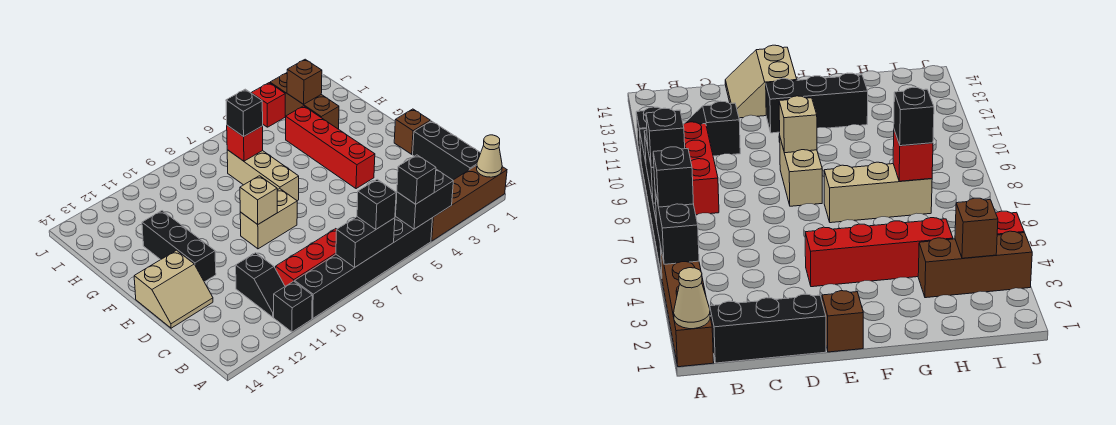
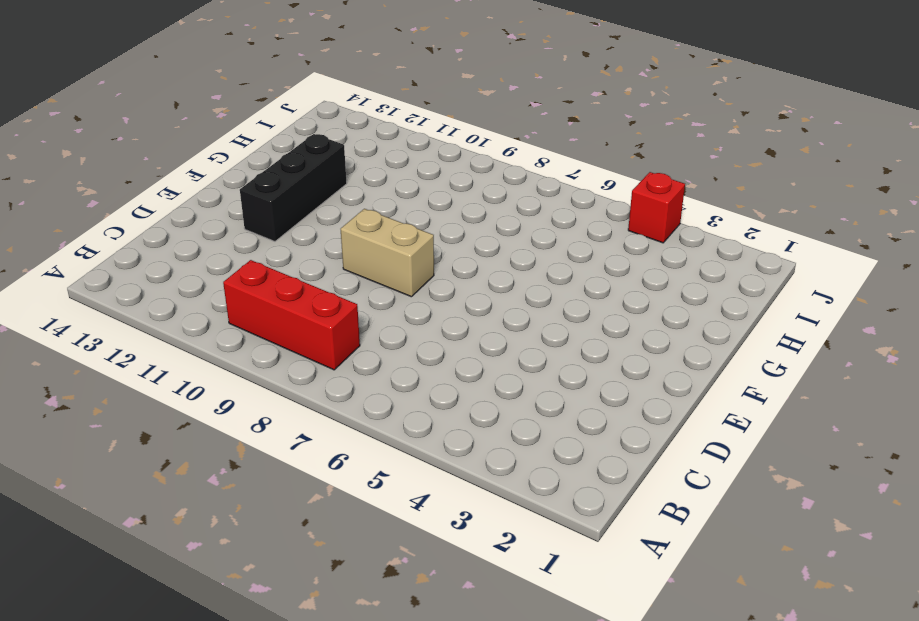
none -> brown brick A1:A4 level 1
none -> black brick A5:A10 level 1
none -> black brick A11 level 1

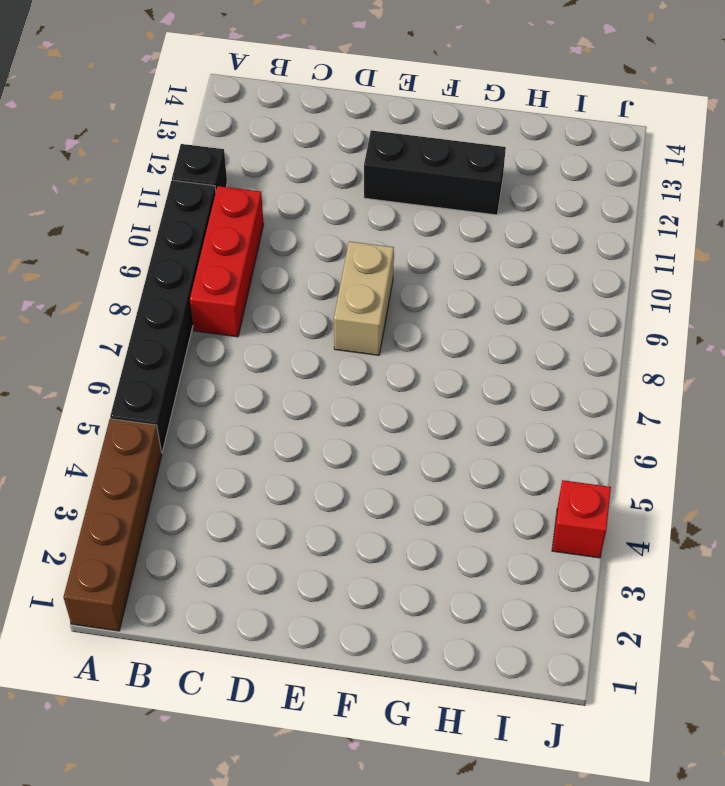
none -> black brick B1:D1 level 1
none -> black slope B11:C11 level 1 top C
none -> tan slope D13:E14 level 1 top E

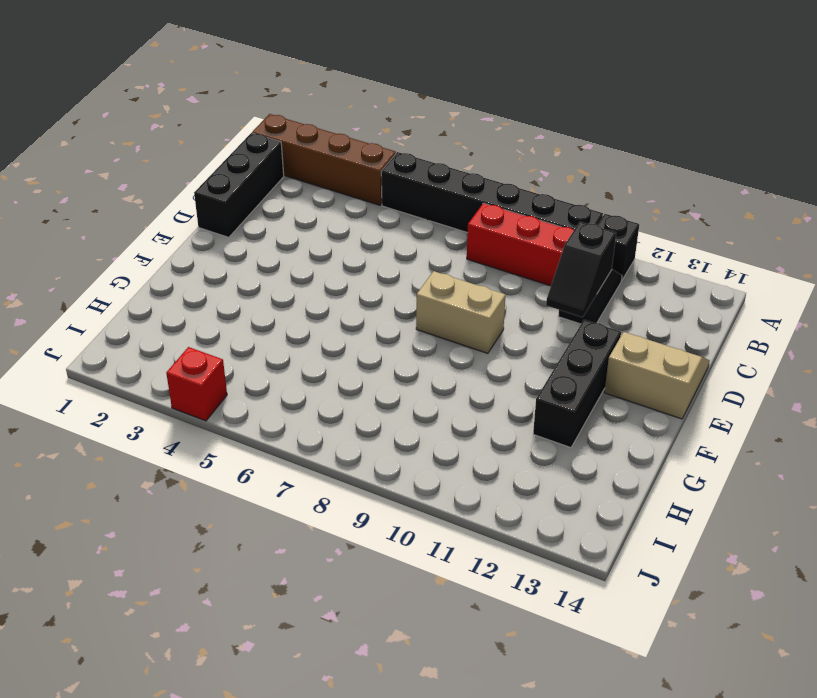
black slope C11:D11 level 2 top C -> none
none -> brown brick E1 level 1
none -> red brick E4:H4 level 1
none -> tan brick F7:H7 level 1

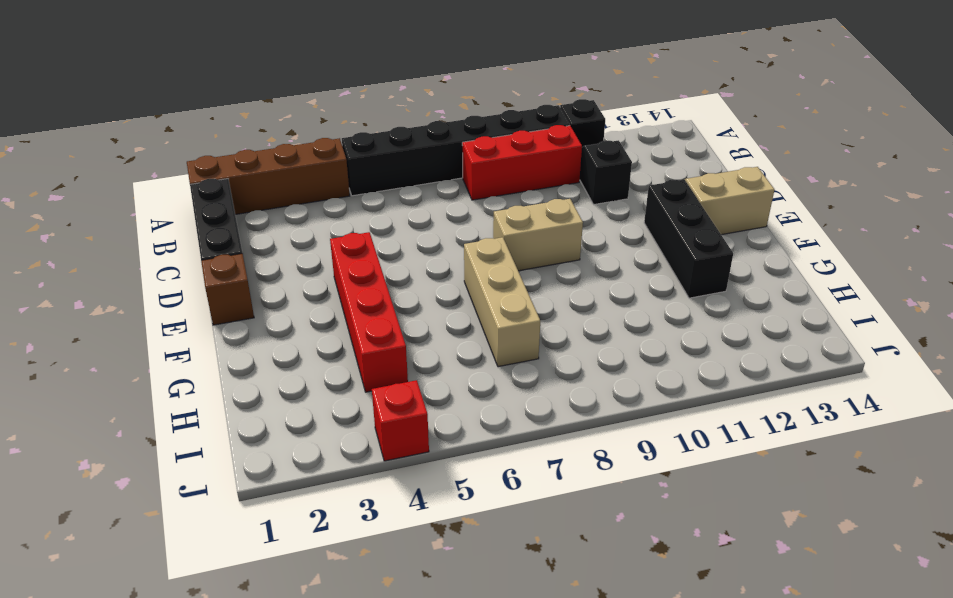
none -> brown brick H3:J3 level 1
none -> tan cone A1 level 2
none -> black brick A4:A5 level 2

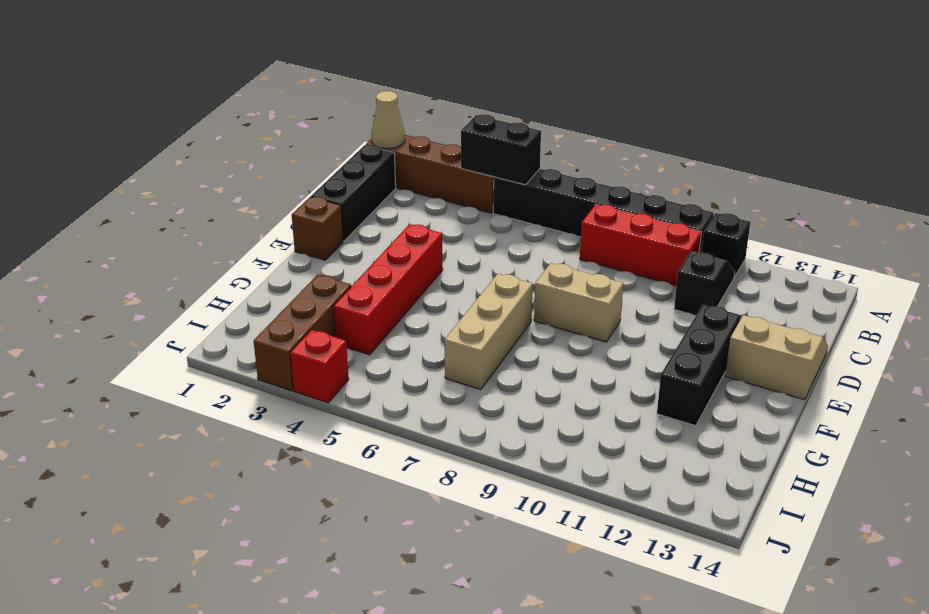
none -> black brick A7:A8 level 2
none -> tan brick E9 level 2
none -> red brick H7 level 2

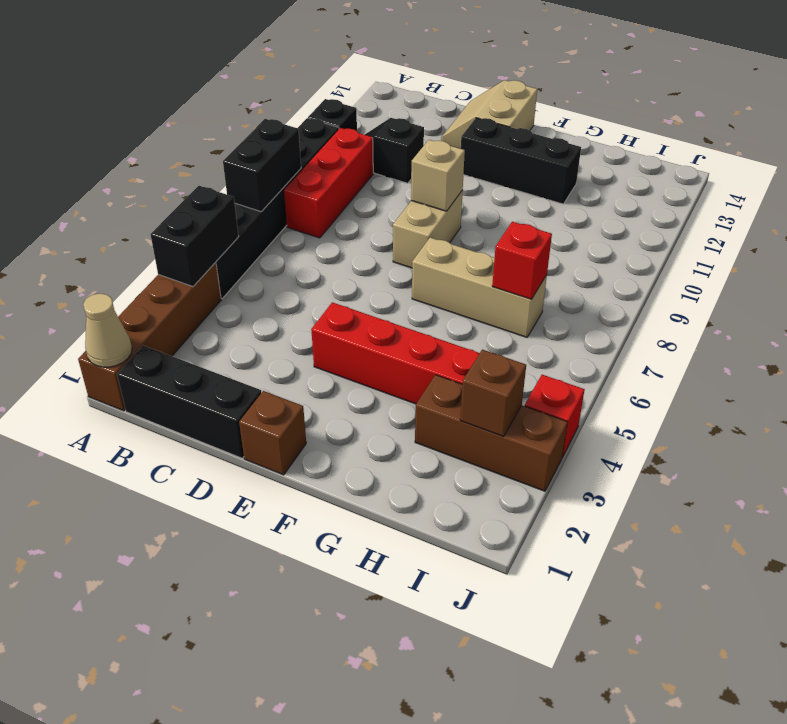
none -> black brick A5 level 3
none -> black brick A7 level 3
none -> black brick H7 level 3

